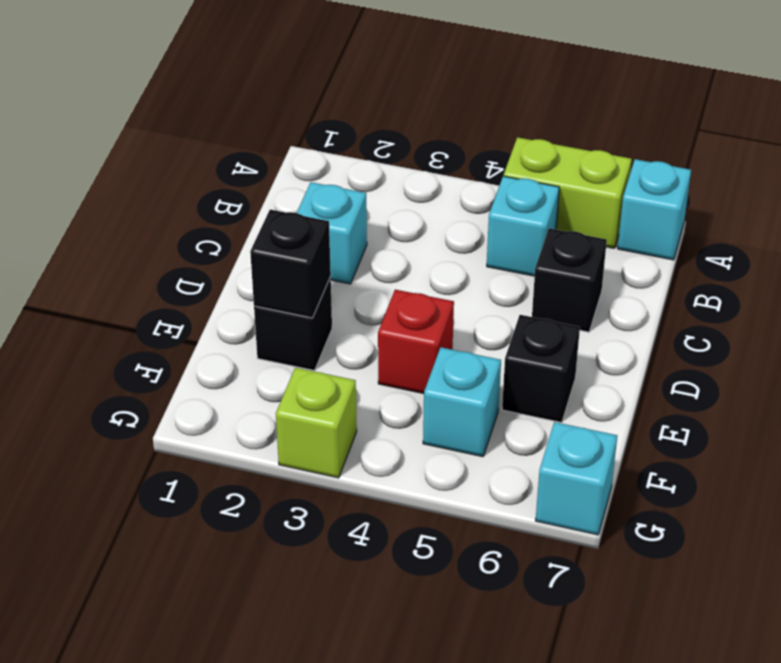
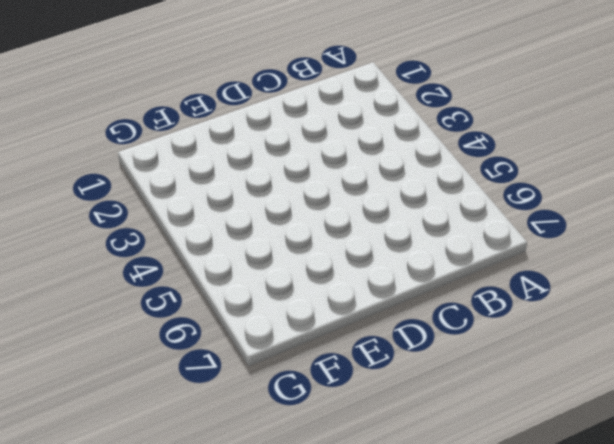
none -> lime brick A5:A6 level 1
none -> cyan brick A7 level 1
none -> cyan brick B5 level 1

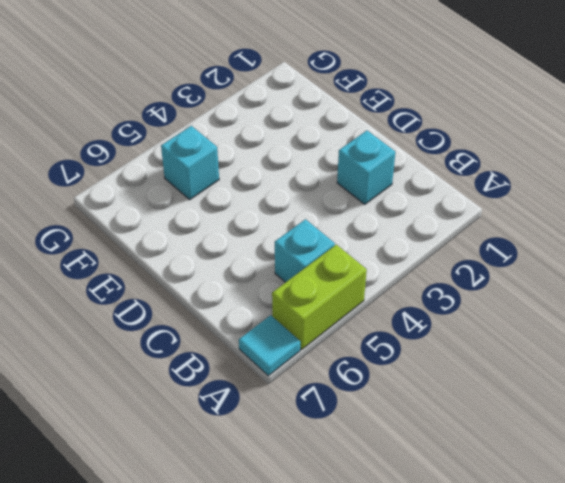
cyan tile A7 level 1 -> cyan brick A7 level 1
none -> black brick C6 level 1
none -> black brick E2 level 1
none -> red brick E4 level 1

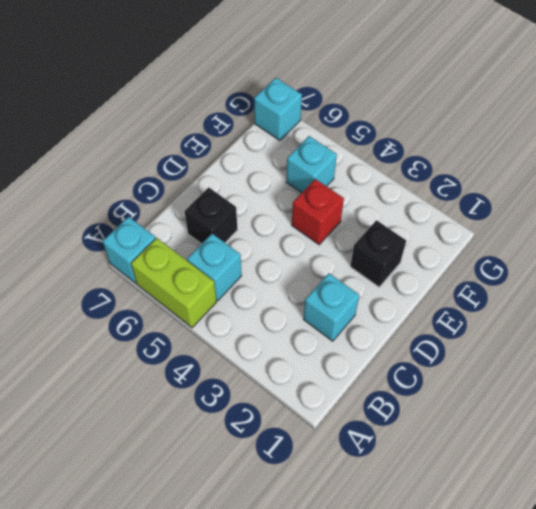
none -> black brick E6 level 1
none -> lime brick G3 level 1
none -> black brick E2 level 2

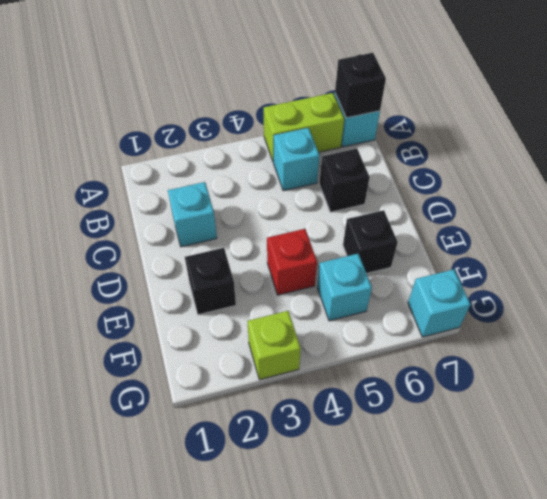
black brick A7 level 2 -> black brick E2 level 2

